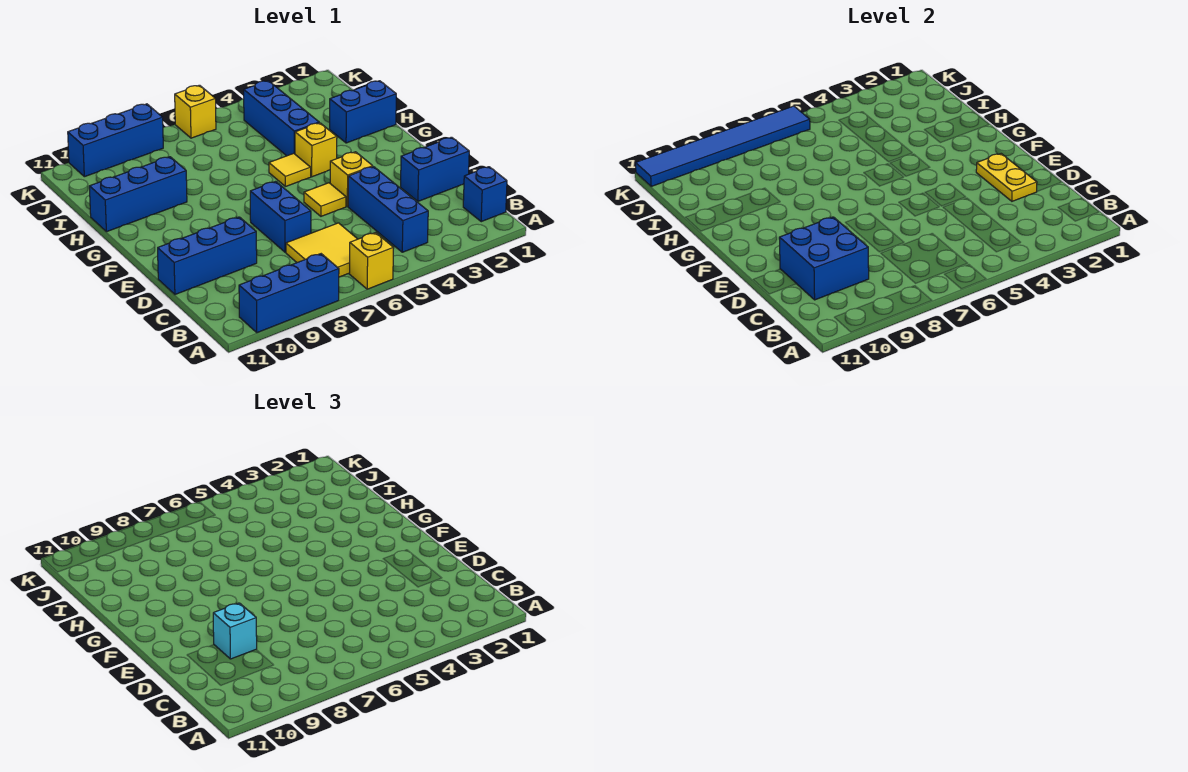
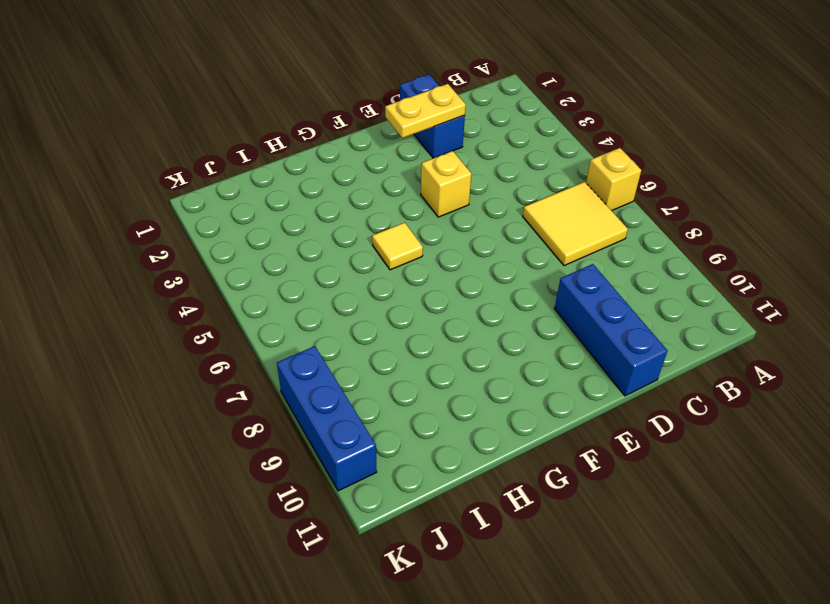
none -> blue brick A8:A10 level 1
none -> blue brick B1 level 1
none -> blue brick B4:D4 level 1

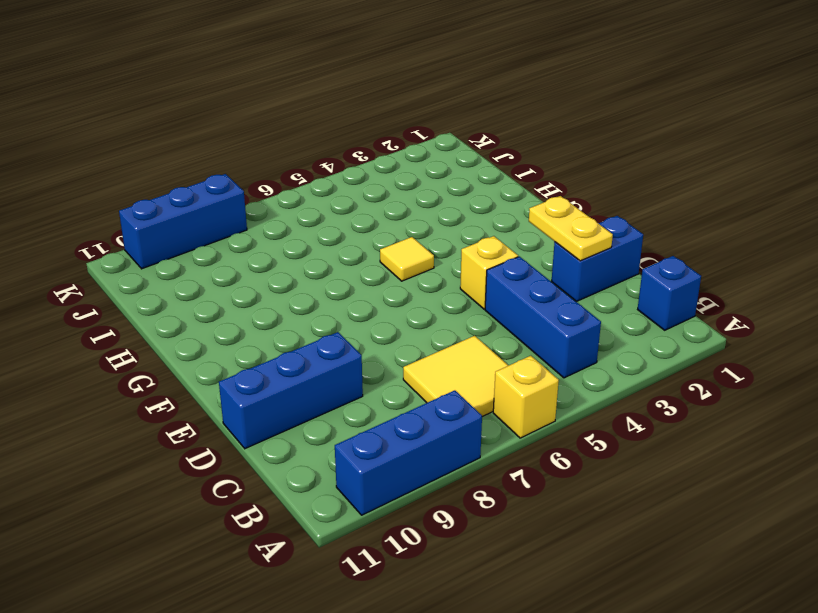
none -> blue brick D7:E7 level 1
none -> yellow tile E5 level 1
none -> yellow brick G4 level 1

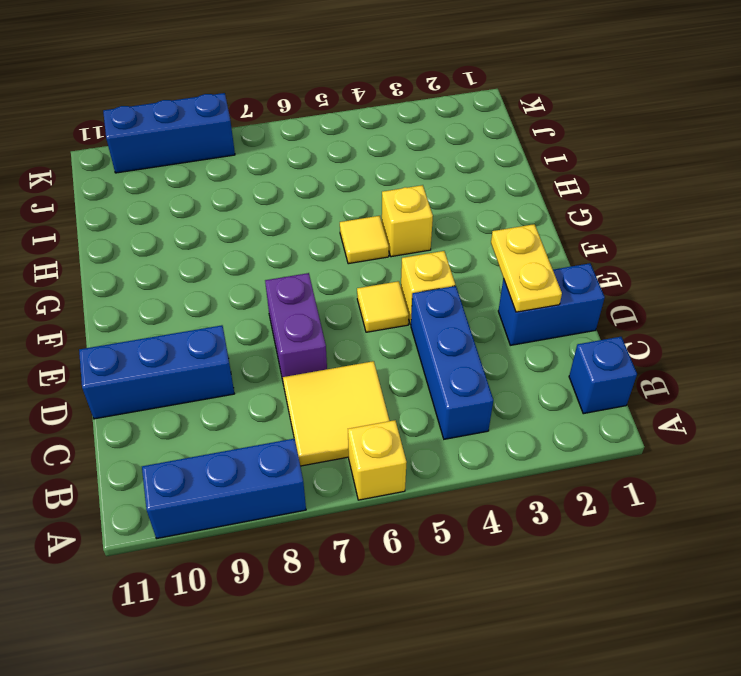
purple brick D7:E7 level 1 -> blue brick D7:E7 level 1
none -> blue brick H1:H2 level 1
none -> blue brick H4:J4 level 1
none -> blue brick H9:H11 level 1

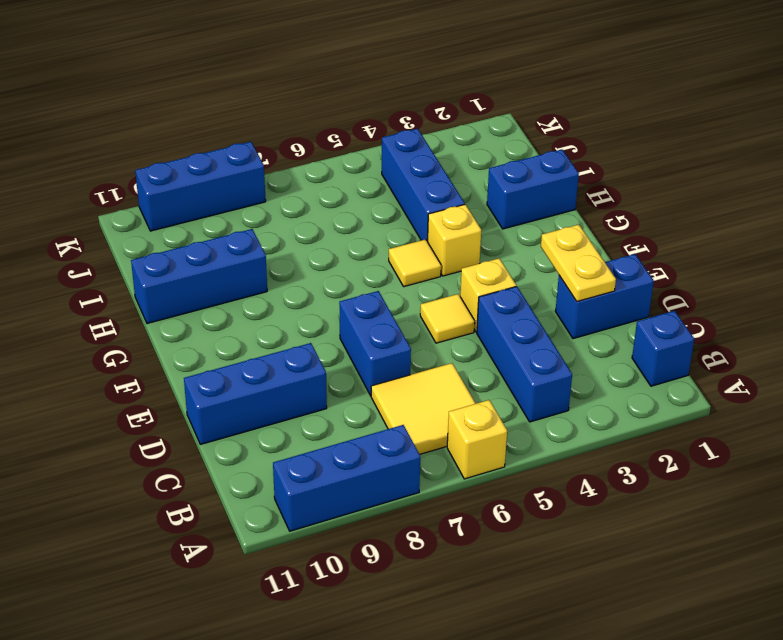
none -> yellow brick K6 level 1
none -> blue brick C9:D10 level 2
none -> blue tile K6:K11 level 2

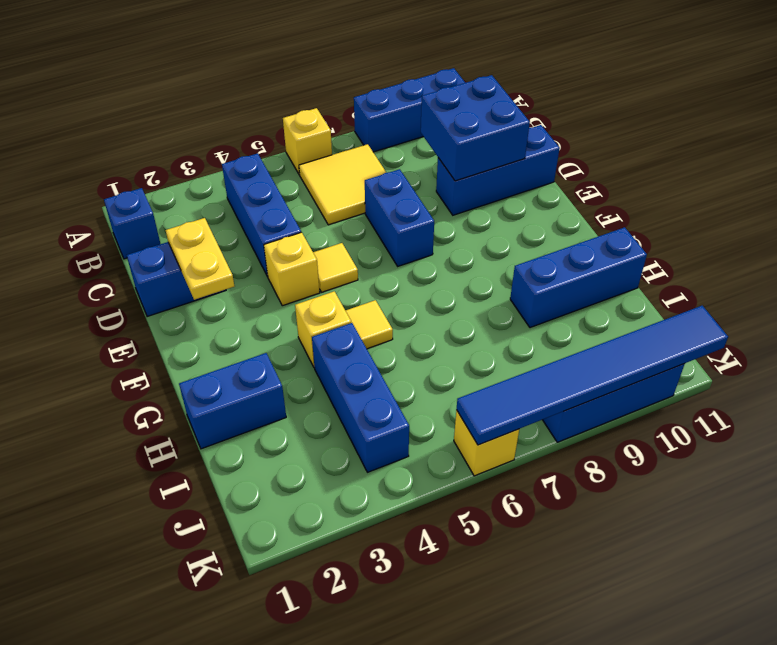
none -> cyan brick D9 level 3

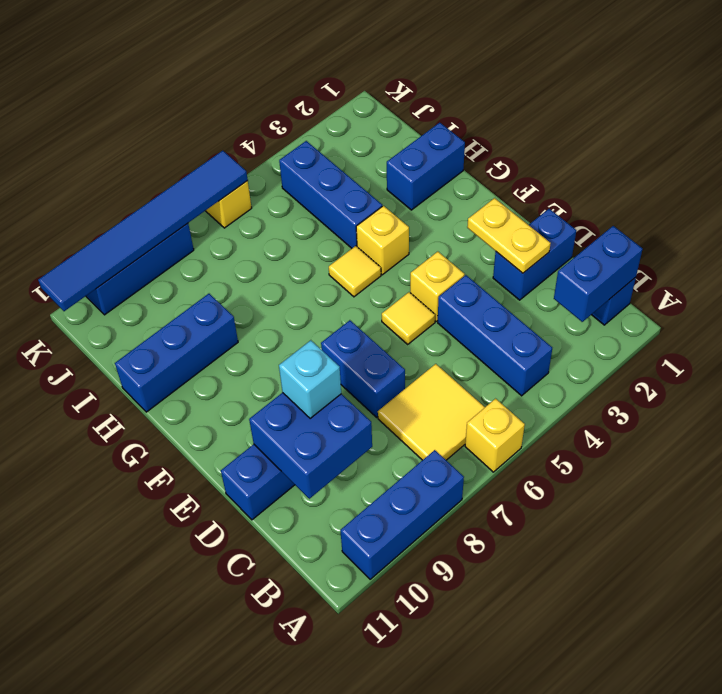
blue brick B1:B2 level 2 -> none

